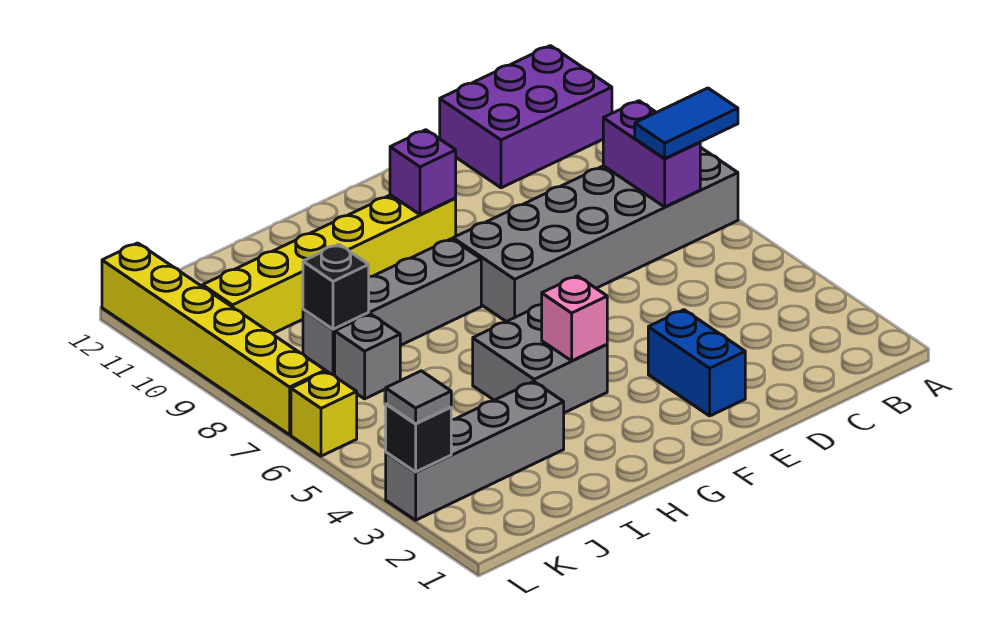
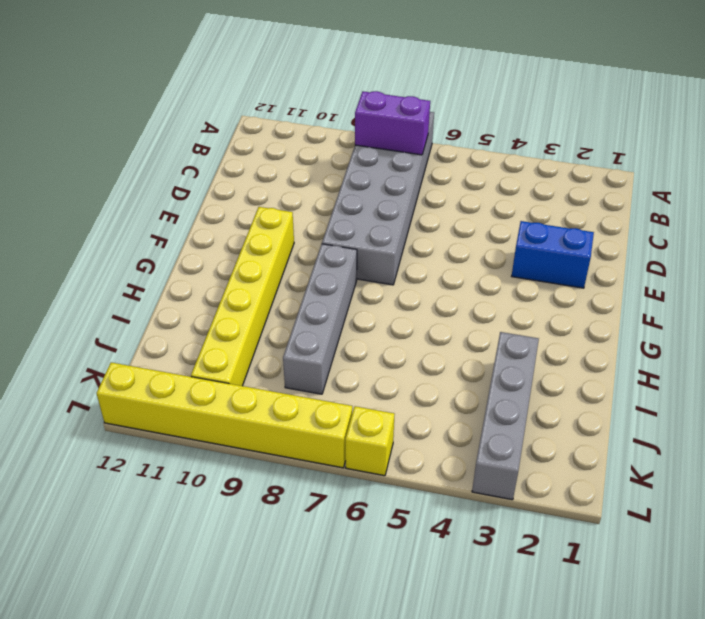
none -> purple brick A11:C12 level 1
none -> grey brick G4:H5 level 1
none -> grey brick J7 level 1

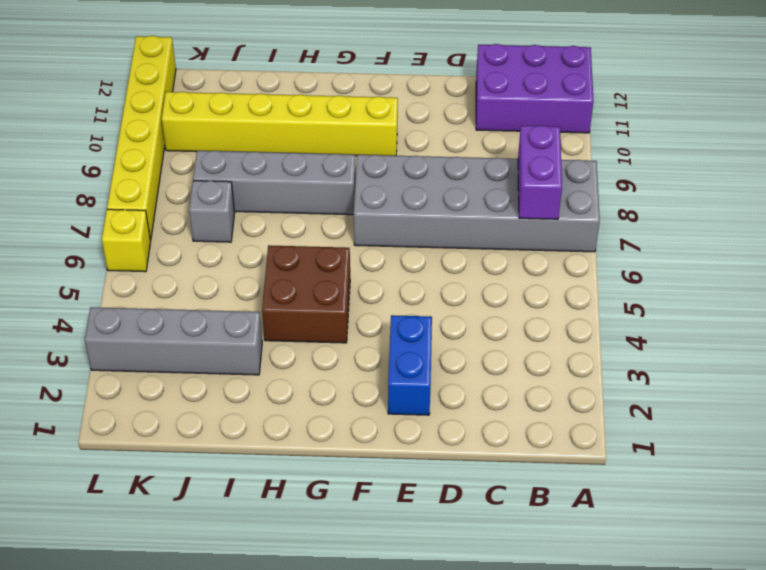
brown brick G4:H5 level 1 -> grey brick G4:H5 level 1
none -> purple brick F10 level 2
none -> pink brick G4 level 2
none -> black brick J8 level 2

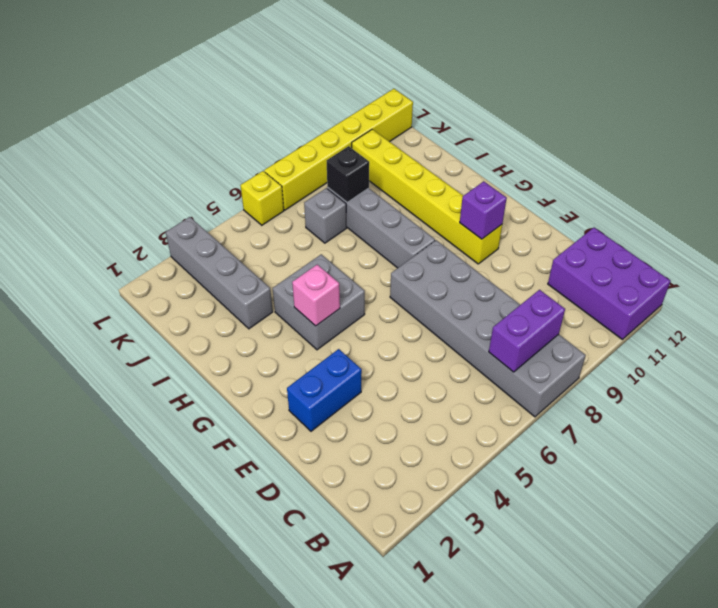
none -> black brick L3 level 2
none -> blue tile A7:B7 level 3
none -> grey tile L3 level 3

